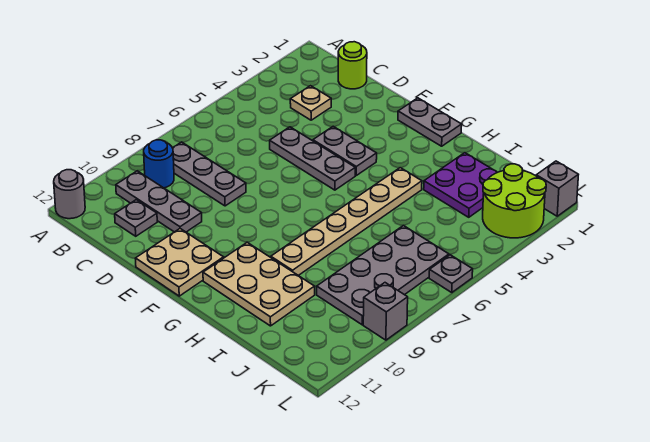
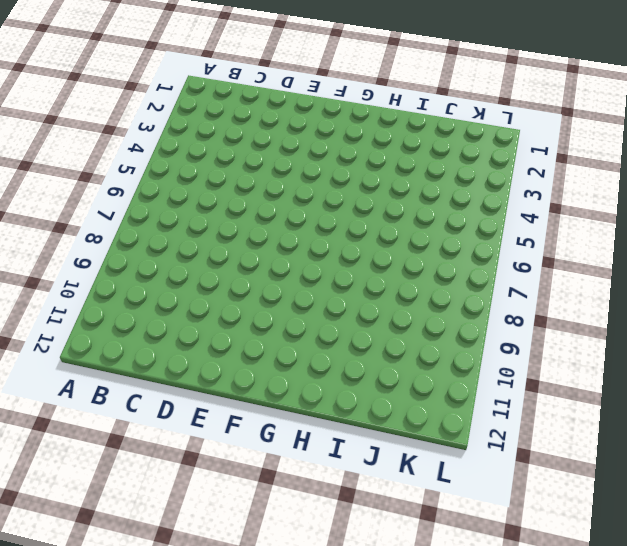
none -> grey round brick A12 level 1
none -> grey plate B8:D8 level 1
none -> blue round brick B9 level 1

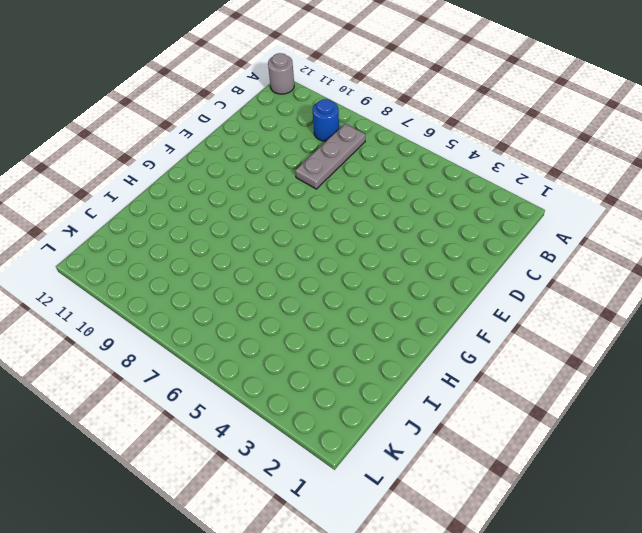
none -> grey plate B10:D10 level 1
none -> lime round brick C1 level 1
none -> tan plate C3 level 1

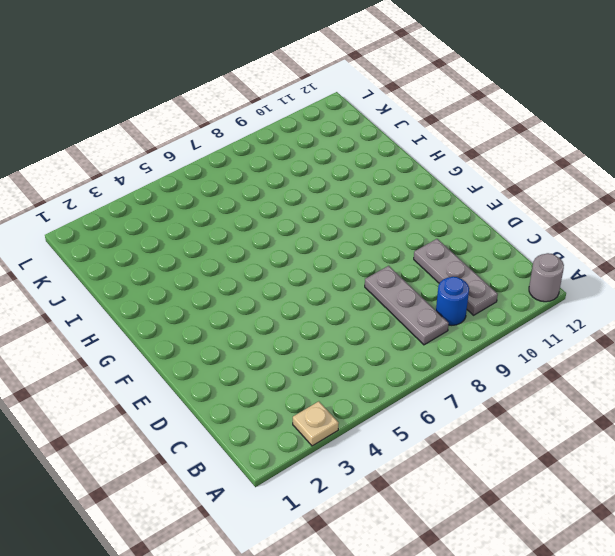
tan plate A3 level 1 -> tan plate C3 level 1
none -> lime round brick C1 level 1
none -> grey plate C11 level 1
none -> grey plate D5:F5 level 1

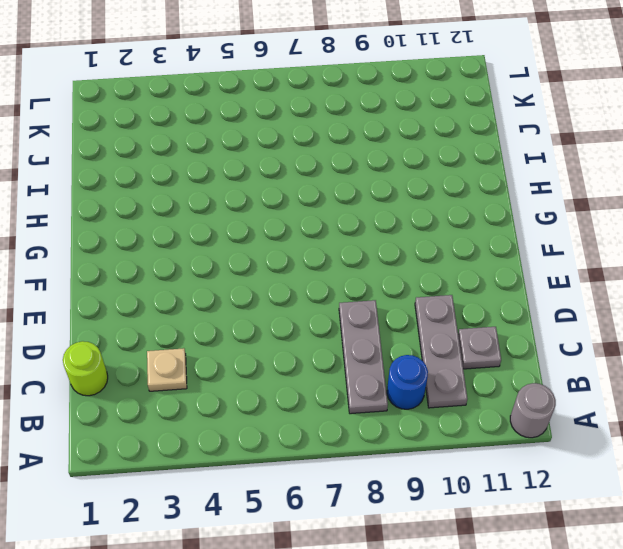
none -> grey plate D5:F5 level 1
none -> grey plate E4:F4 level 1
none -> tan plate E11:F12 level 1

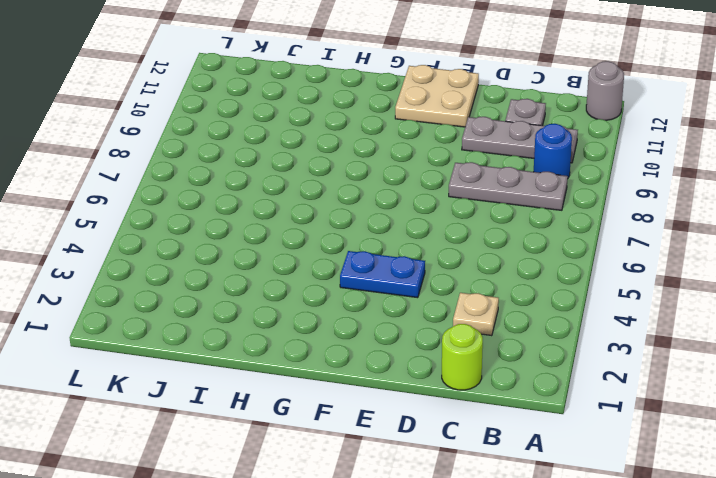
blue plate E4:F4 level 1 -> grey plate E4:F4 level 1
none -> grey plate D5:F5 level 1
none -> grey plate F1:G1 level 1
none -> tan plate G10:I11 level 1

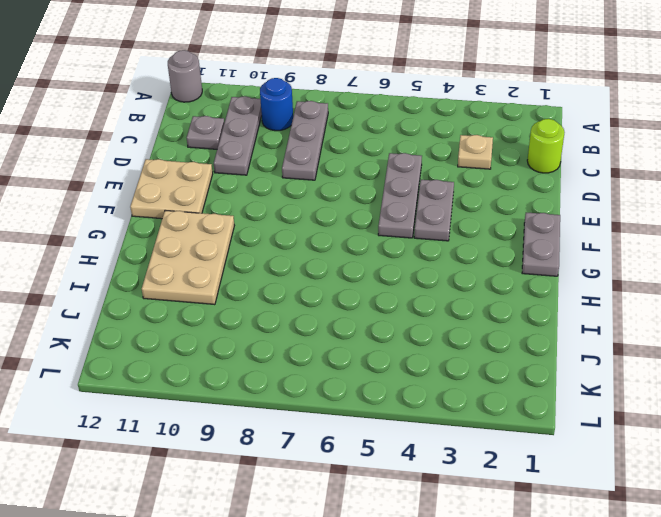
none -> tan plate H4:H9 level 1
none -> purple plate I2:J3 level 1
none -> grey plate J6:K9 level 1

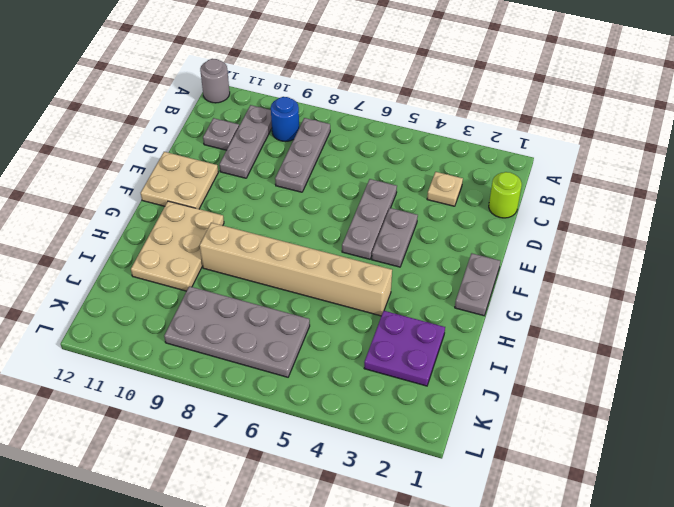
tan brick H4:H9 level 1 -> tan plate H4:H9 level 1
none -> lime round brick K2:L3 level 1
none -> grey brick L1 level 1
none -> grey plate L6 level 1

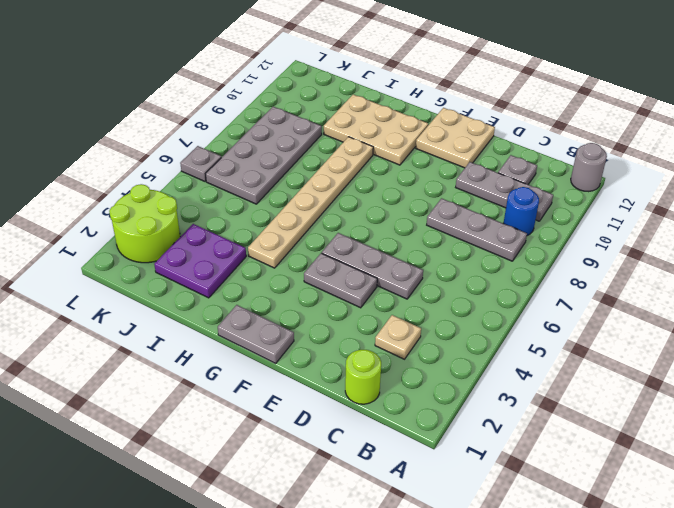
none -> grey brick L1 level 1
none -> grey brick L9 level 1

